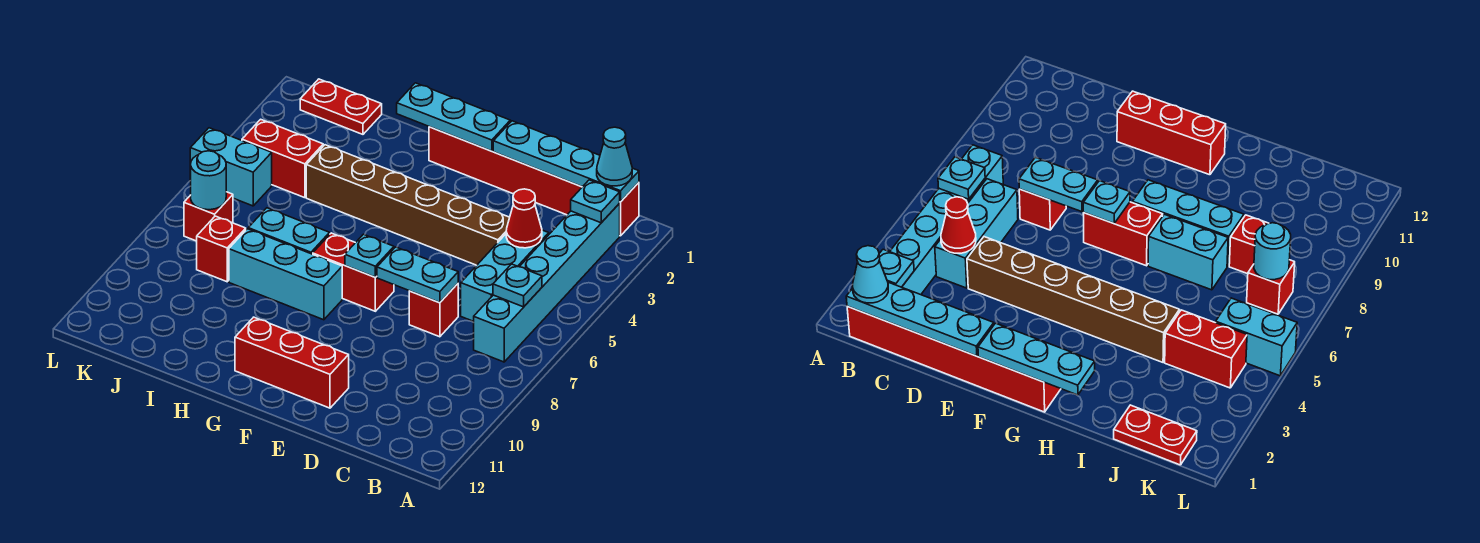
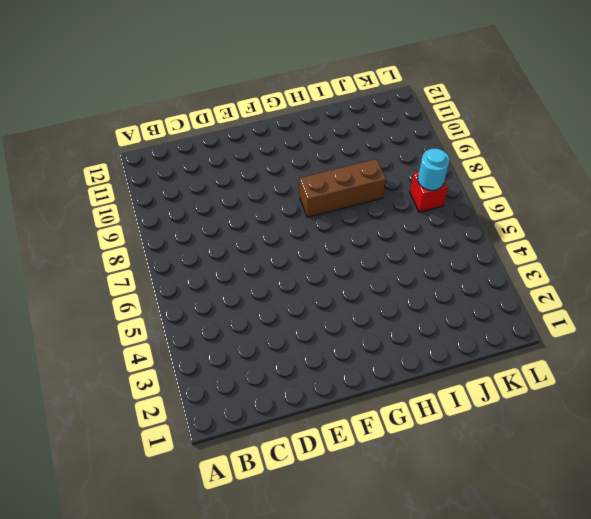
brown brick G8:I8 level 1 -> cyan brick G8:I8 level 1
none -> red brick B1:G1 level 1
none -> cyan brick B2:B7 level 1
none -> cyan brick C4:C6 level 1

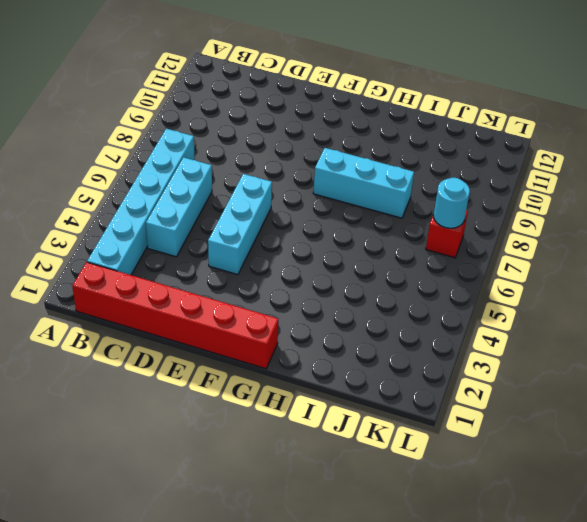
cyan brick E4:E6 level 1 -> brown brick D4:I4 level 1
none -> red brick D7 level 1
none -> red brick E11:G11 level 1
none -> red brick F7:G7 level 1

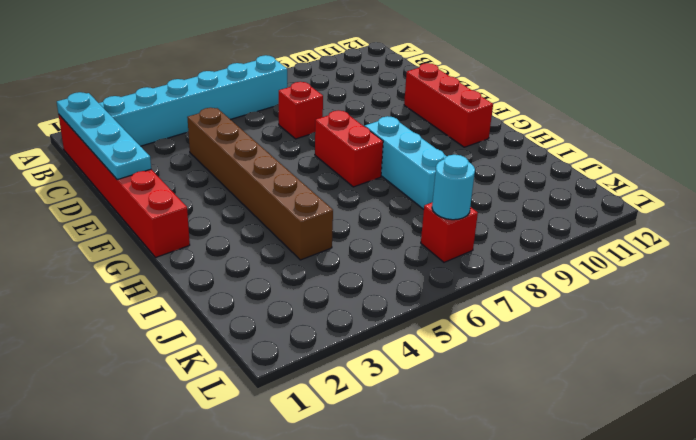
none -> cyan brick C4:C6 level 1
none -> cyan brick H7:I7 level 1
none -> red plate J1:K1 level 1

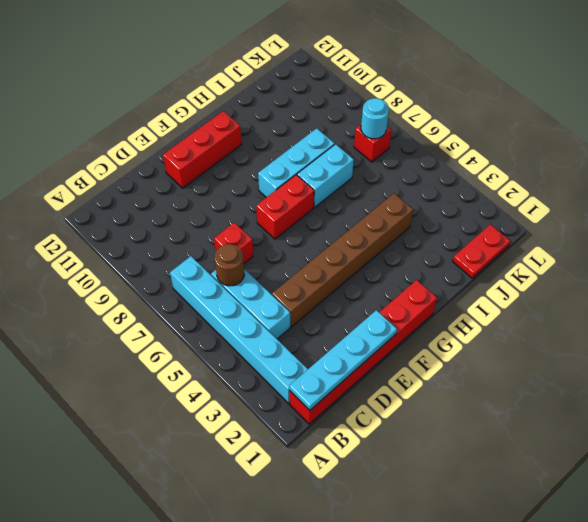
brown round brick C6 level 2 -> none
none -> red brick J4:K4 level 1
none -> red brick J8 level 1
none -> cyan brick K5:L5 level 1

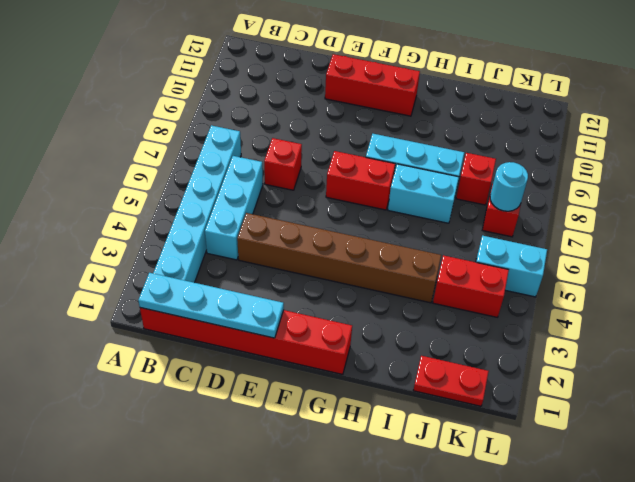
none -> cyan plate B2 level 2
none -> cyan plate B6 level 2
none -> red cone C4 level 2

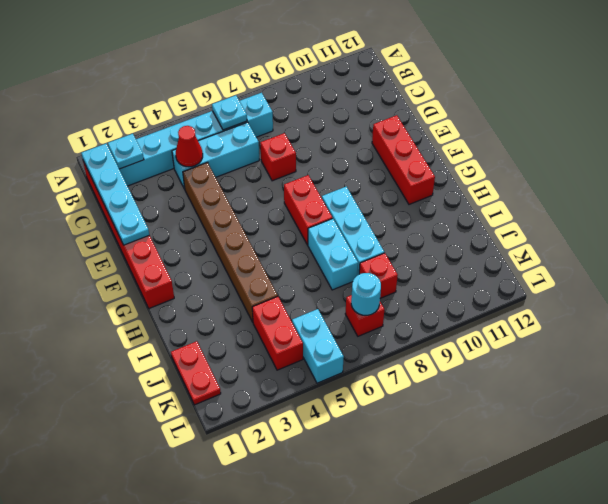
none -> cyan plate D7:E7 level 2
none -> cyan plate F1:H1 level 2
none -> cyan plate F7 level 2

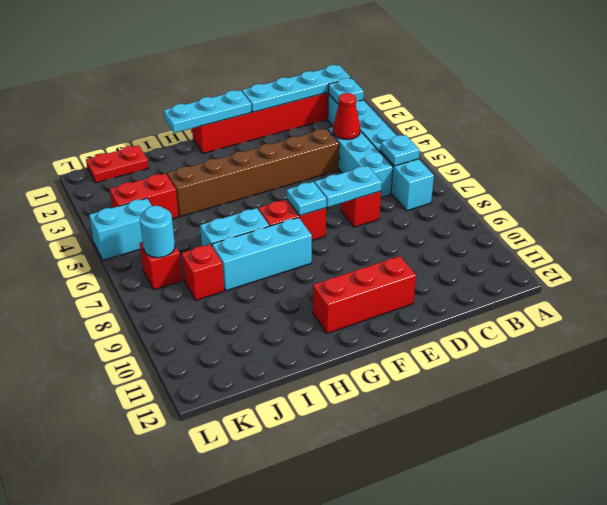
none -> cyan cone B1 level 3

